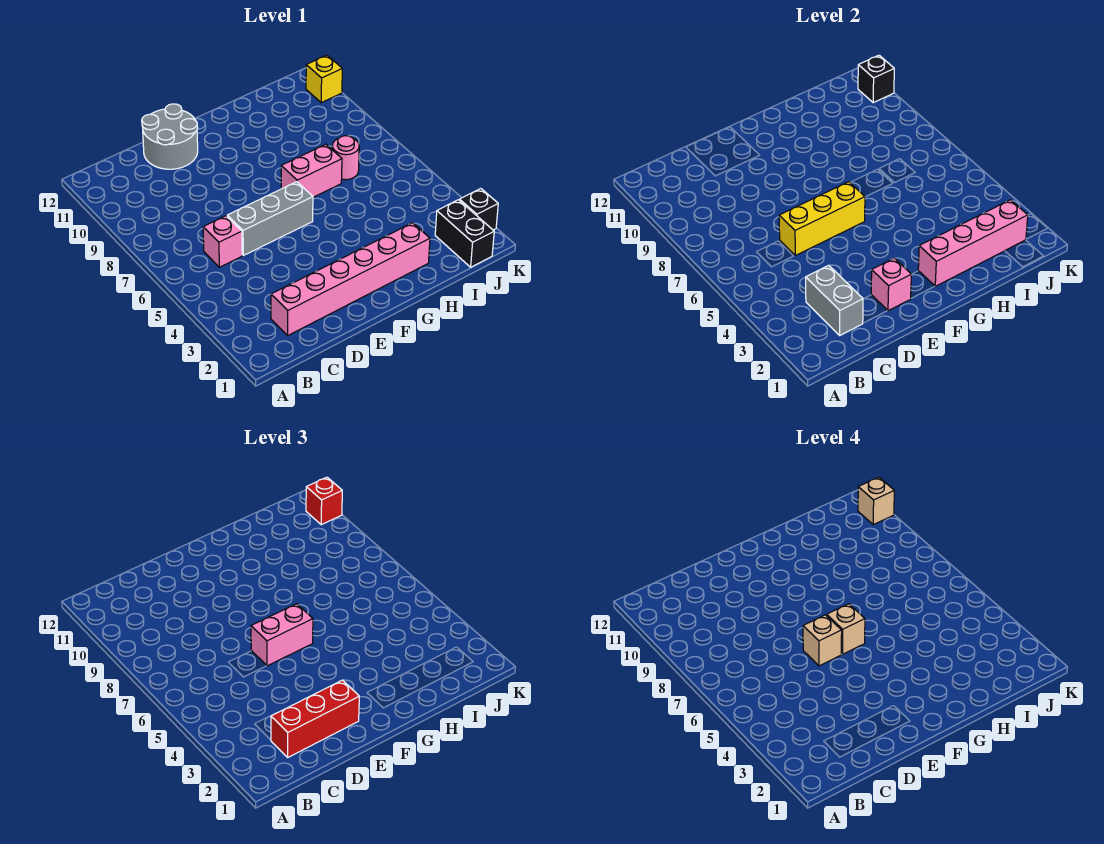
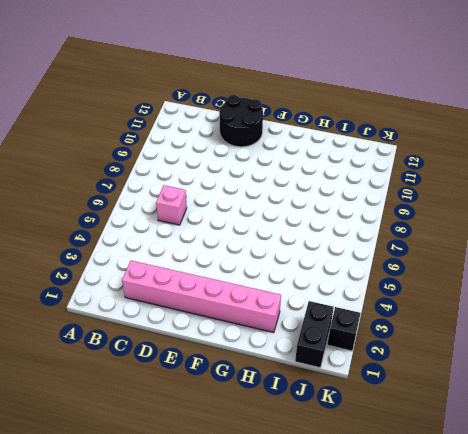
black round brick D11:E12 level 1 -> grey round brick D11:E12 level 1
none -> grey brick D6:F6 level 1
none -> pink brick G7:H7 level 1
none -> pink round brick I7 level 1

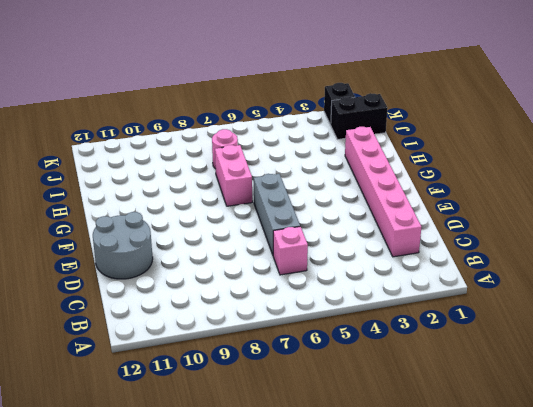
none -> yellow brick K11 level 1
none -> grey brick C2:C3 level 2
none -> yellow brick D6:F6 level 2

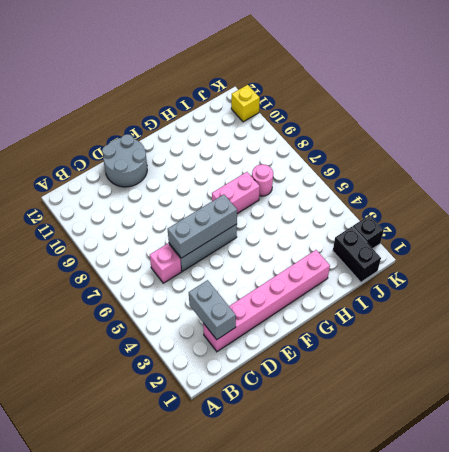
grey brick D6:F6 level 2 -> yellow brick D6:F6 level 2
none -> pink brick E2 level 2
none -> pink brick G2:J2 level 2
none -> black brick K11 level 2

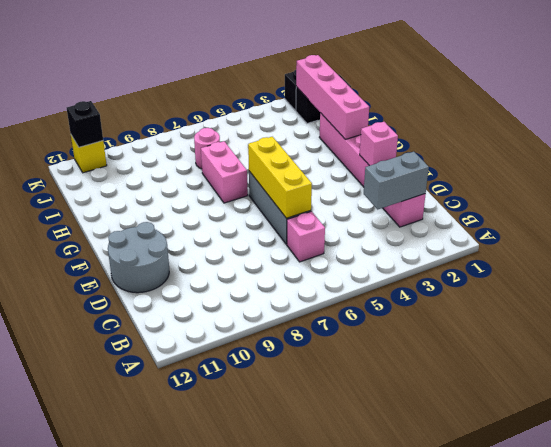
none -> red brick C2:E2 level 3
none -> pink brick E6:F6 level 3
none -> red brick K11 level 3

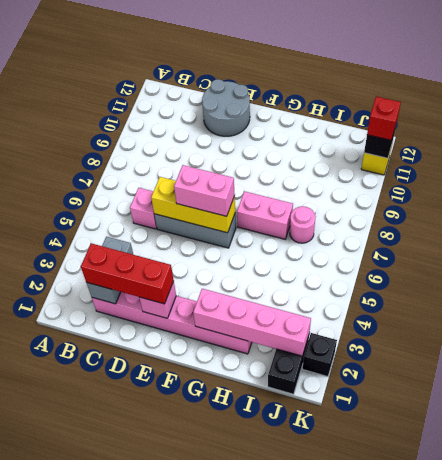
none -> tan brick E6 level 4
none -> tan brick F6 level 4
none -> tan brick K11 level 4

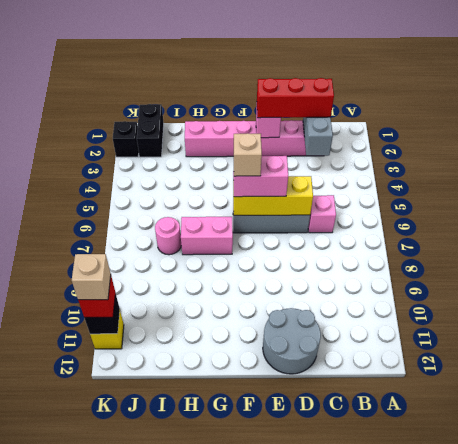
none -> pink brick G2:J2 level 2
none -> tan brick E6 level 4

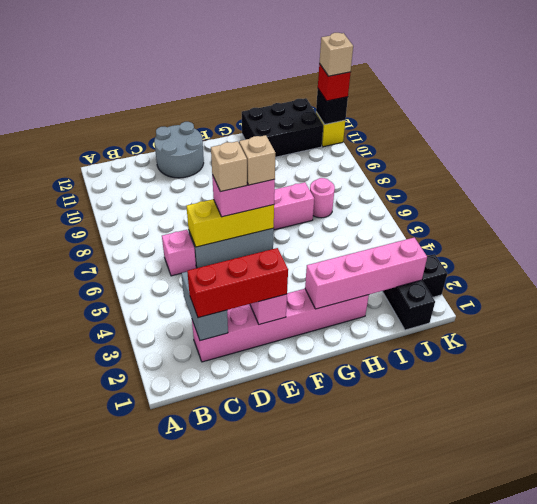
black brick H11:J12 level 1 -> none

